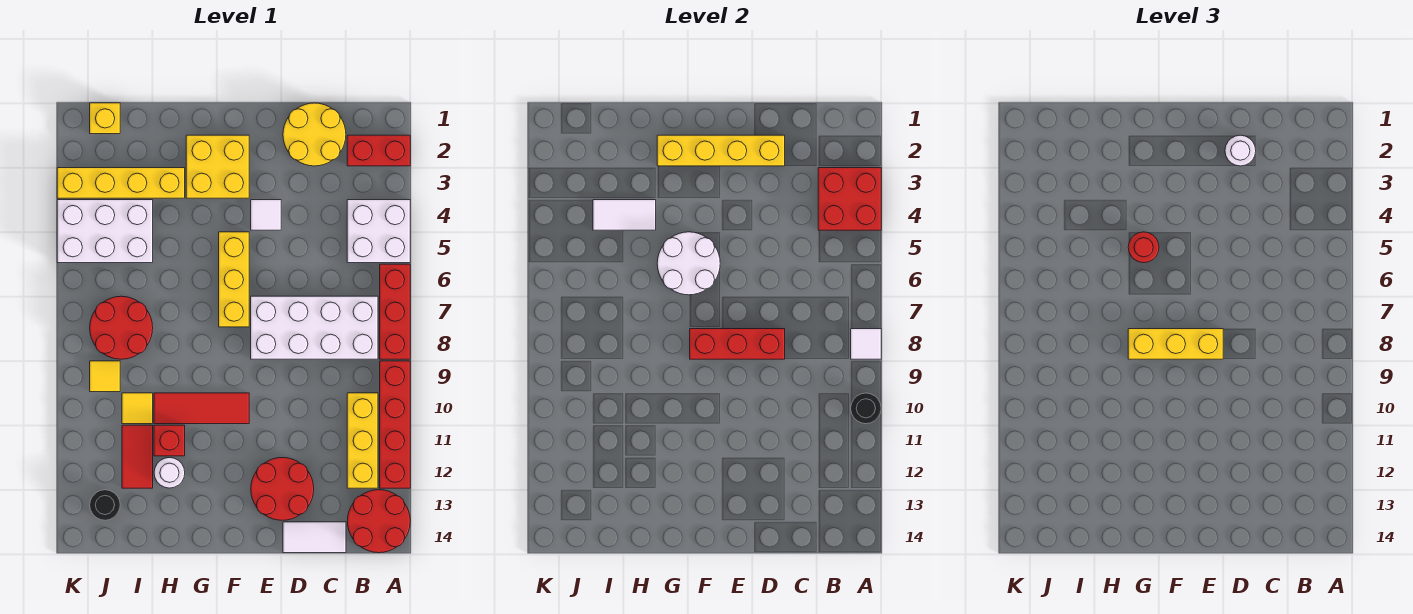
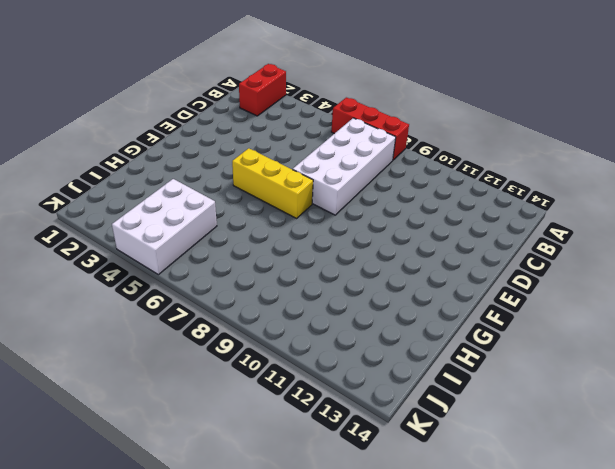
none -> white brick A4:B5 level 1
none -> red brick A9:A12 level 1
none -> red round brick A13:B14 level 1
none -> yellow brick B10:B12 level 1

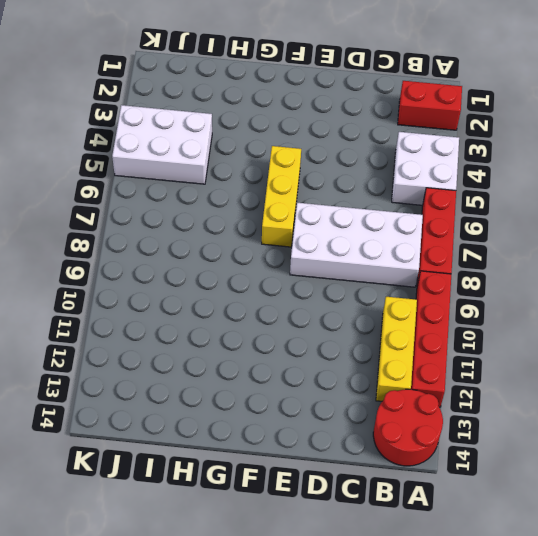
none -> yellow round brick C1:D2 level 1
none -> white tile C14:D14 level 1
none -> red round brick D12:E13 level 1
none -> white tile E4 level 1

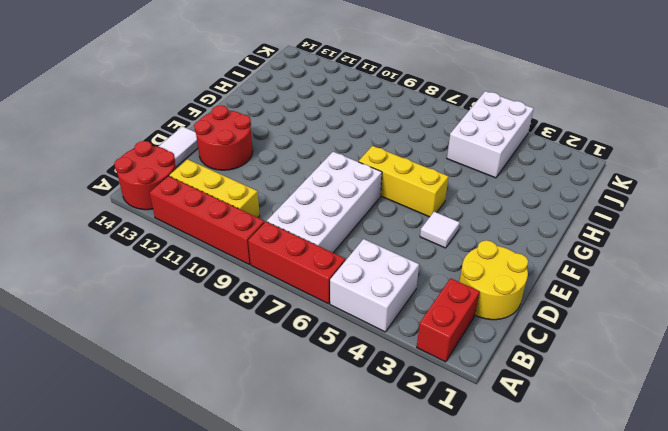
none -> yellow brick F2:G3 level 1
none -> red tile F10:H10 level 1
none -> yellow brick H3:K3 level 1
none -> red brick H11 level 1

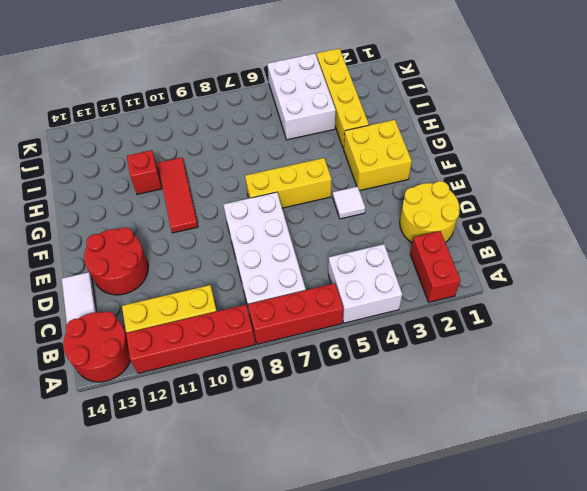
none -> white round brick H12 level 1
none -> red round brick I7:J8 level 1
none -> yellow tile I10 level 1
none -> red tile I11:I12 level 1

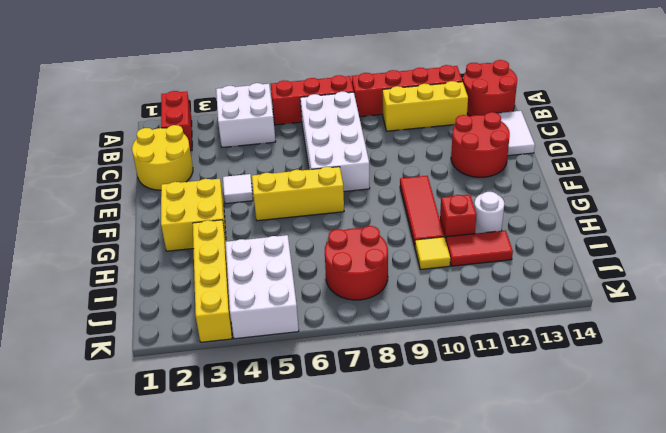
none -> yellow brick J1 level 1
none -> yellow tile J9 level 1
none -> black round brick J13 level 1
none -> red brick A3:B4 level 2

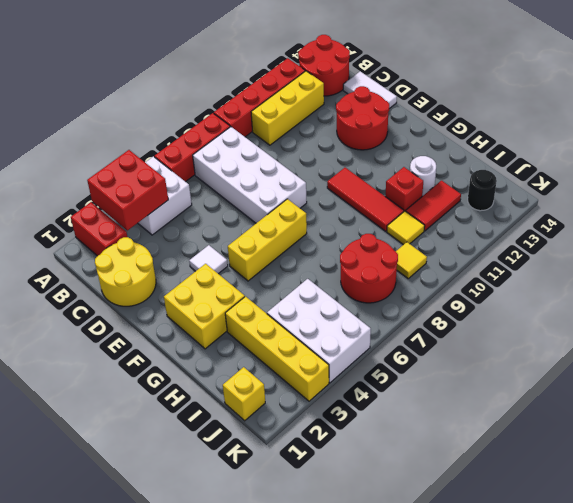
none -> white tile A8 level 2
none -> black round brick A10 level 2
none -> yellow brick D2:G2 level 2
none -> red brick D8:F8 level 2

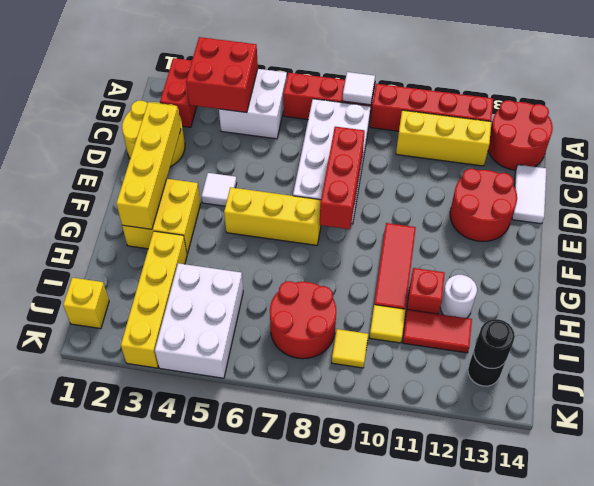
black round brick J13 level 2 -> black round brick A10 level 2
none -> white round brick F5:G6 level 2
none -> white tile H4:I4 level 2
none -> white round brick D2 level 3
none -> yellow brick E8:G8 level 3

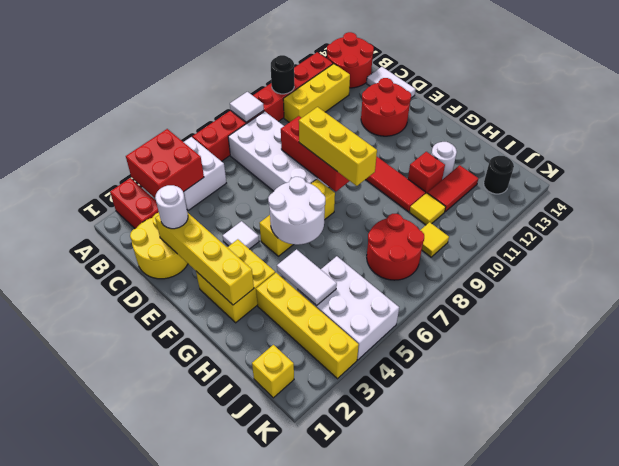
none -> red round brick G5 level 3

